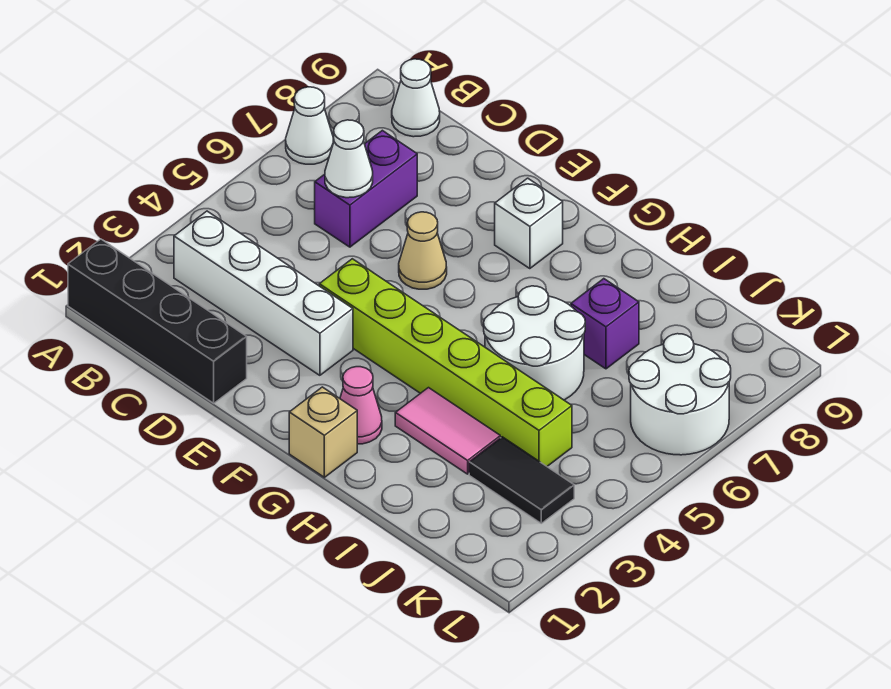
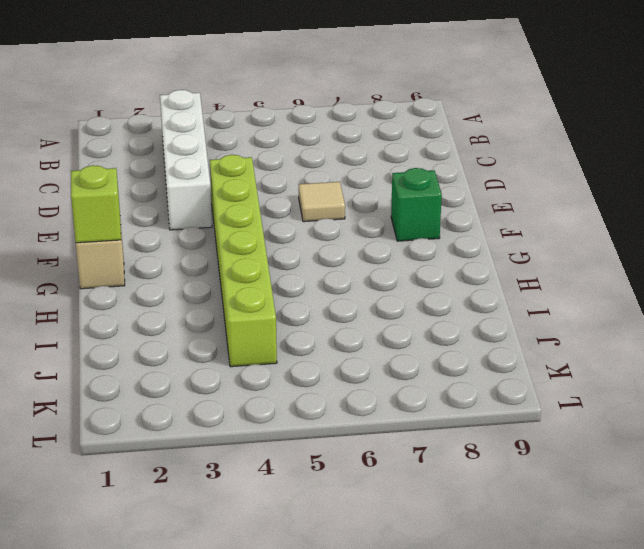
tan tile E6 level 1 -> tan cone E6 level 1
green brick F8 level 1 -> white brick F8 level 1
lime brick G1 level 2 -> none
none -> black brick A1:D1 level 1
none -> white cone A7 level 1
none -> white cone B9 level 1

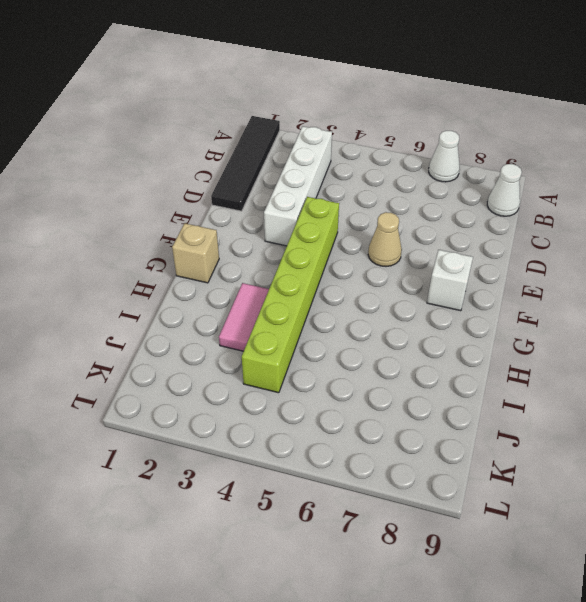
black tile A1:D1 level 1 -> black brick A1:D1 level 1
none -> purple brick C6:C7 level 1
none -> pink cone G2 level 1
none -> white round brick H5:I6 level 1

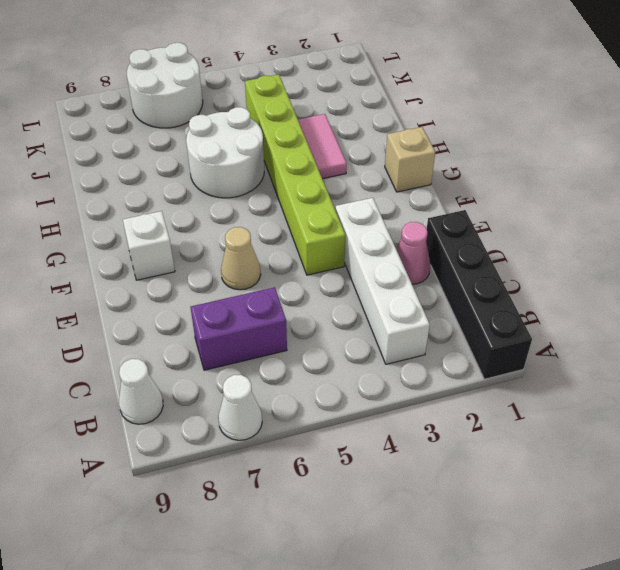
pink cone D2 level 1 -> pink cone G2 level 1
none -> purple brick I7 level 1
none -> black tile J3:K3 level 1
none -> white cone C6 level 2

